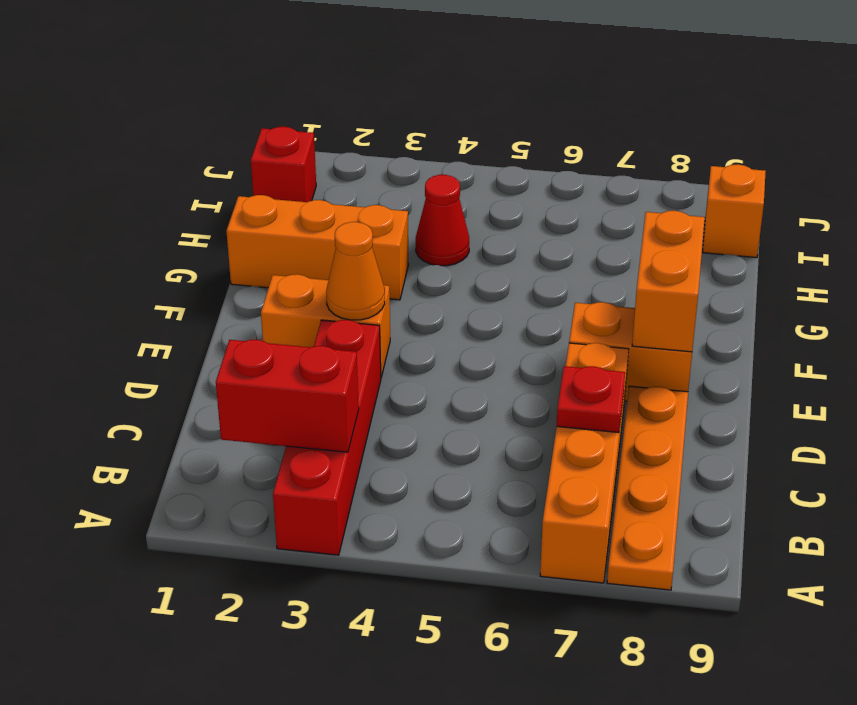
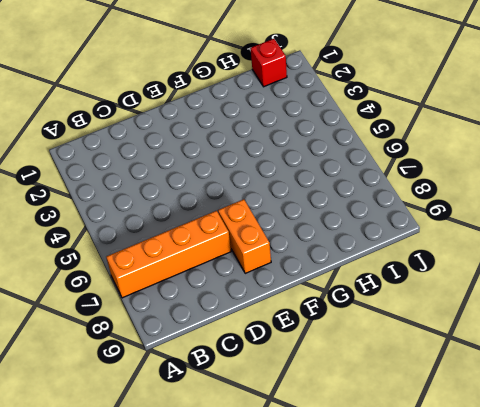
none -> red brick A3:D3 level 1
none -> orange plate A8:D8 level 1
none -> orange brick E2:E3 level 1

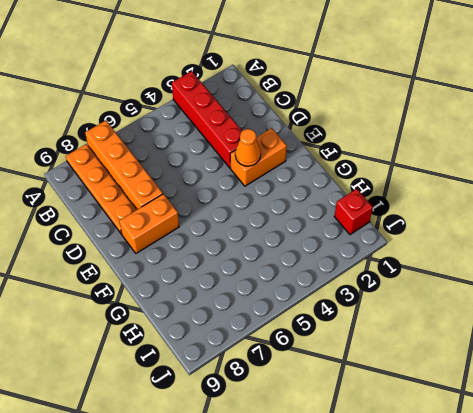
none -> orange brick G1:G3 level 1
none -> red cone H4 level 1
none -> orange brick I9 level 1

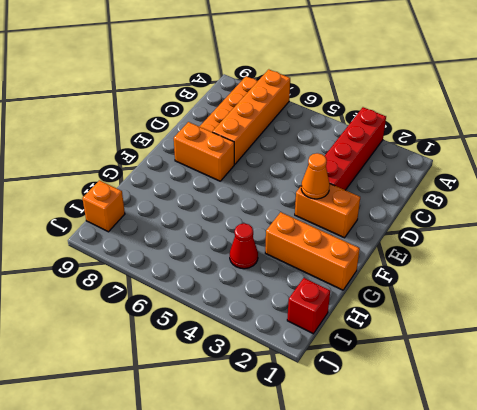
none -> red brick B2:B3 level 2
none -> red plate C7 level 2
none -> orange brick E8:F8 level 2

